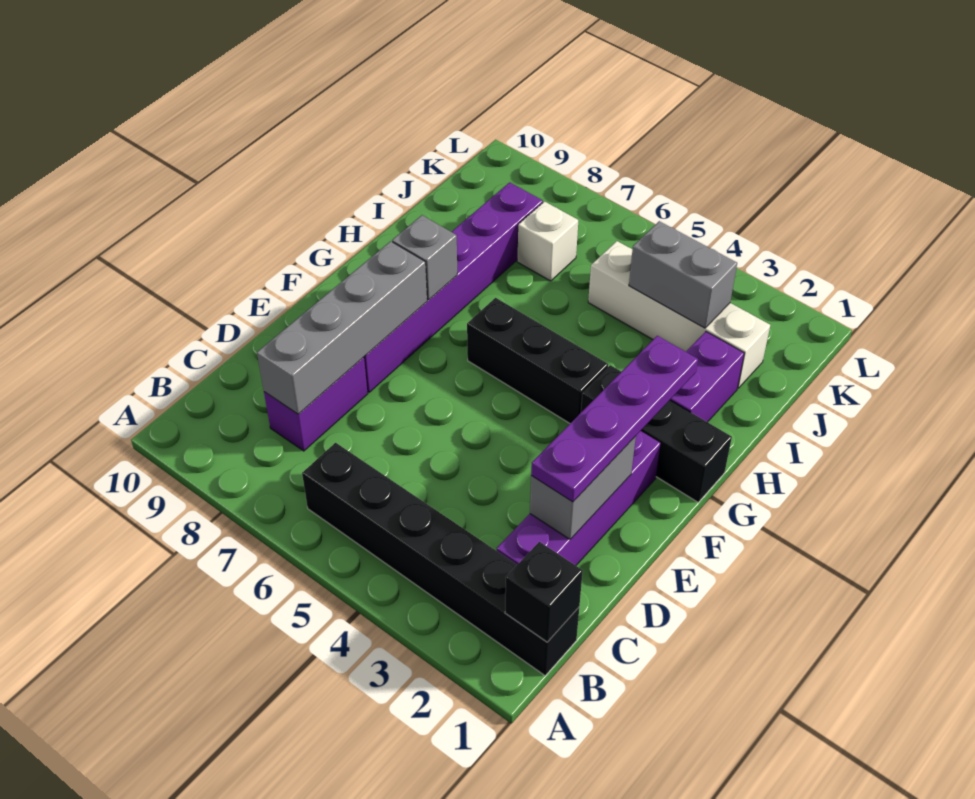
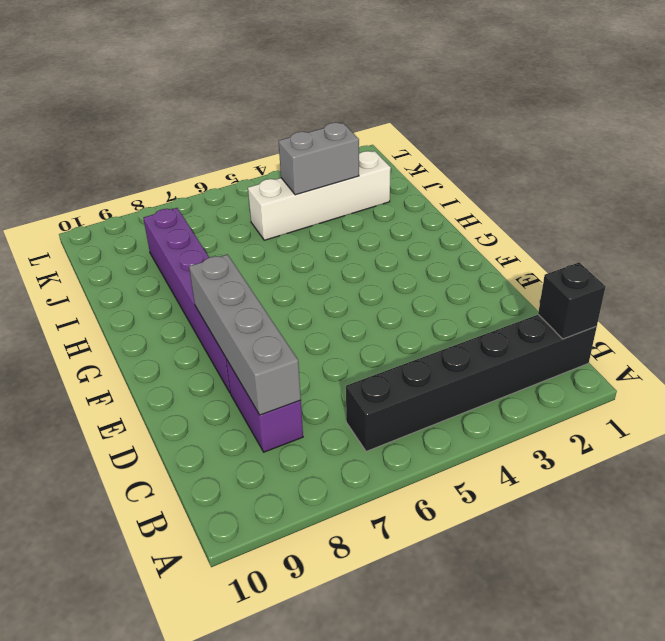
none -> purple brick C2:F2 level 1
none -> black brick G1:G3 level 1
none -> black brick G4:G6 level 1

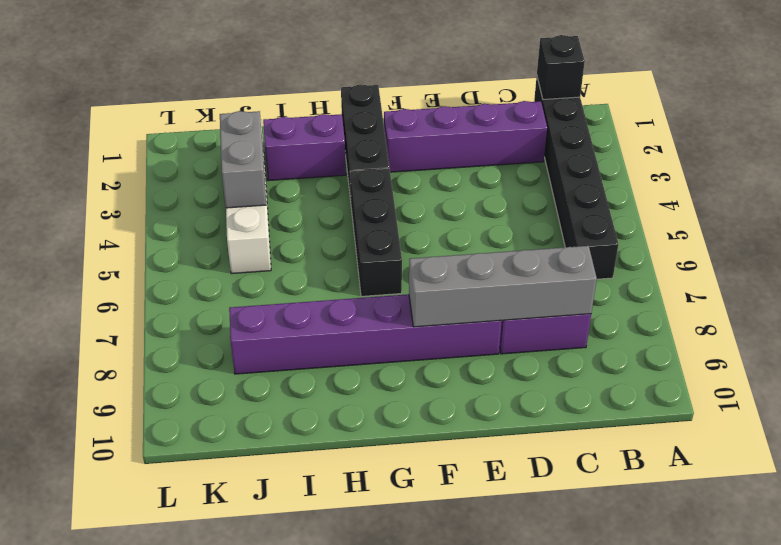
none -> white brick J7 level 1
none -> grey brick D2:E2 level 2
none -> grey brick G8 level 2

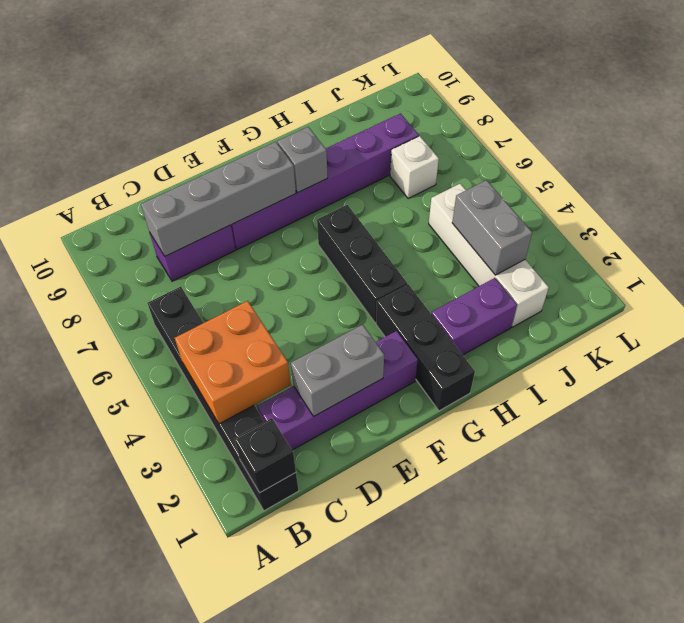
orange brick B3:C4 level 2 -> none
none -> purple plate D2:G2 level 3

